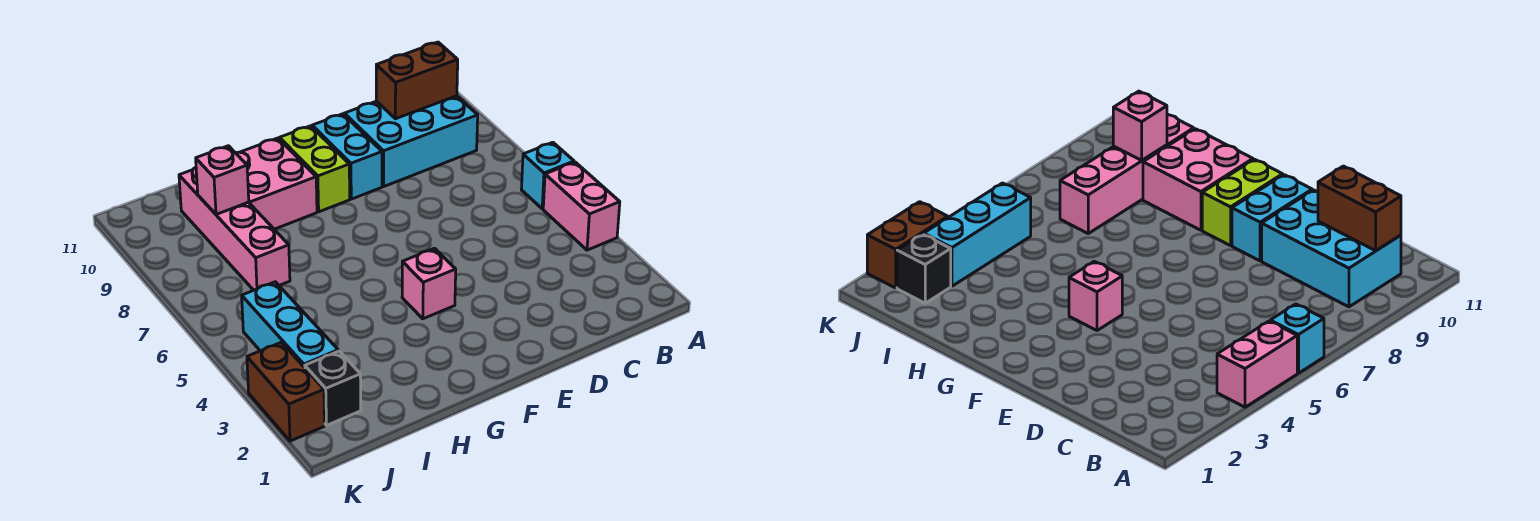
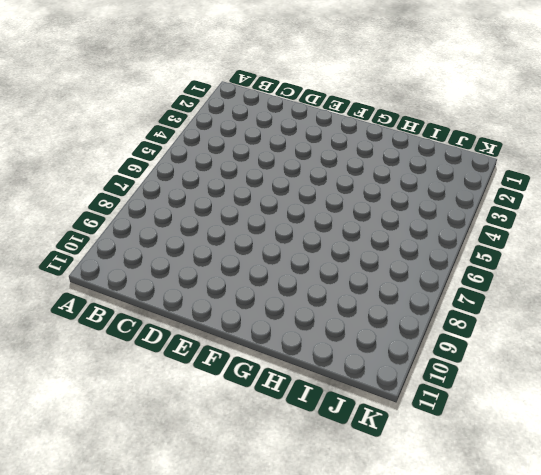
none -> pink brick A4:A5 level 1
none -> cyan brick A6 level 1
none -> cyan brick B9:D10 level 1

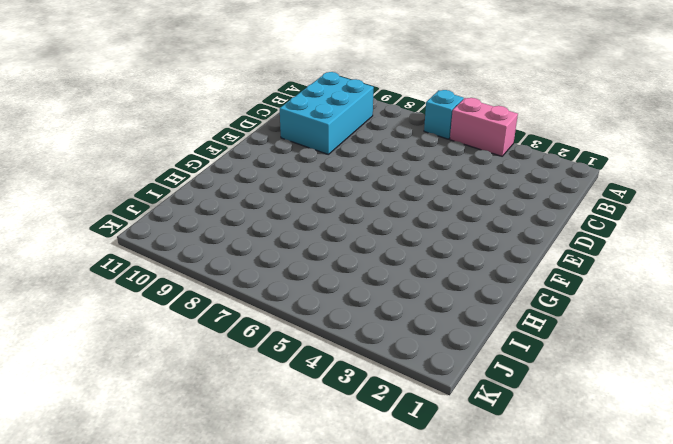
none -> cyan brick E9:E10 level 1
none -> pink brick F4 level 1
none -> lime brick F9:F10 level 1

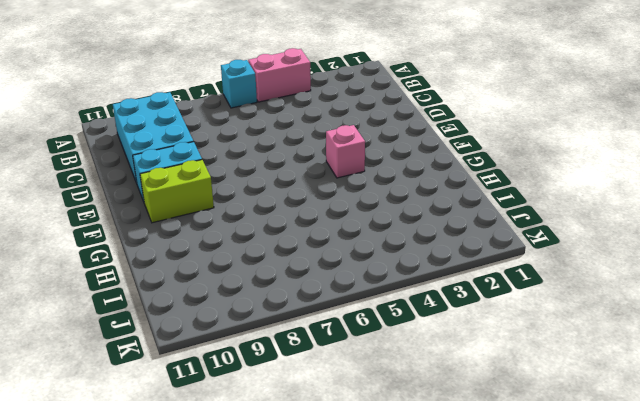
none -> pink brick G9:H10 level 1
none -> pink brick I7:I10 level 1
none -> black brick J2 level 1

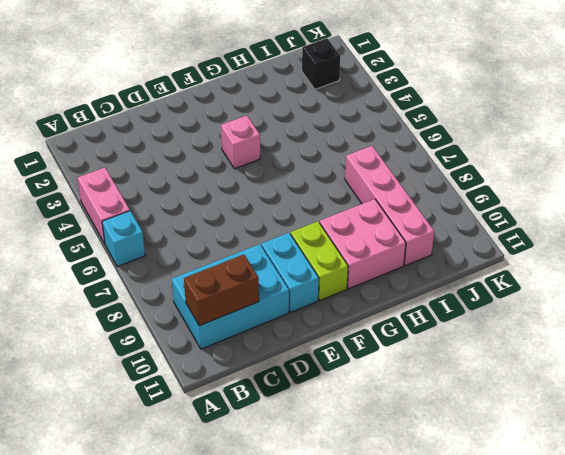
none -> cyan brick J3:J5 level 1
none -> brown brick K2:K3 level 1
none -> pink brick I9 level 2

